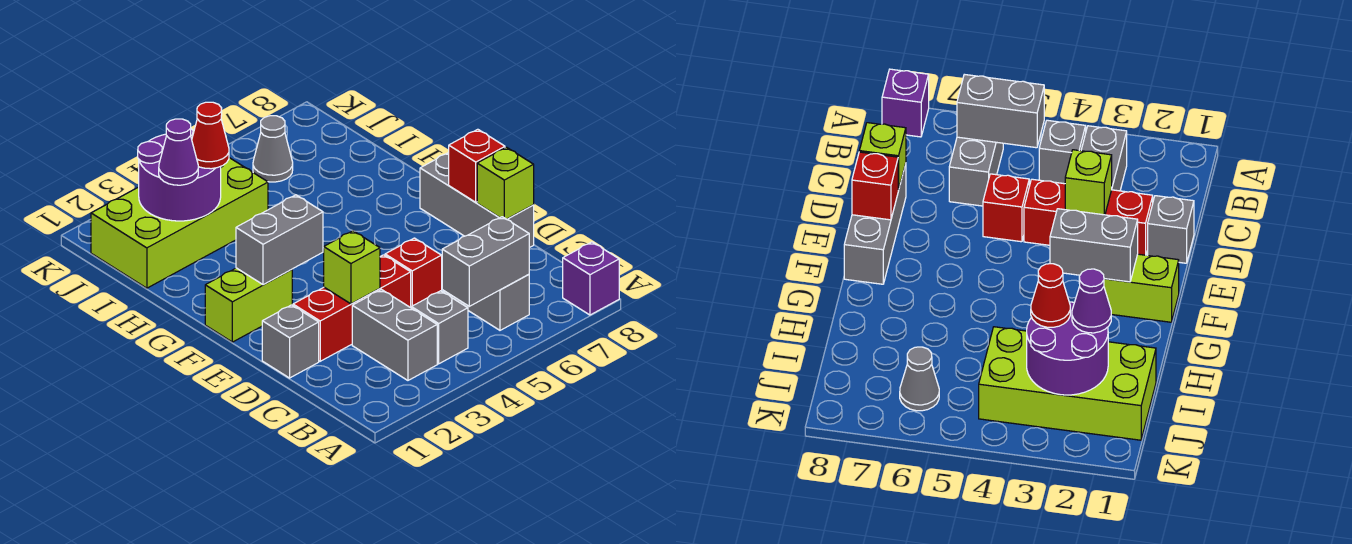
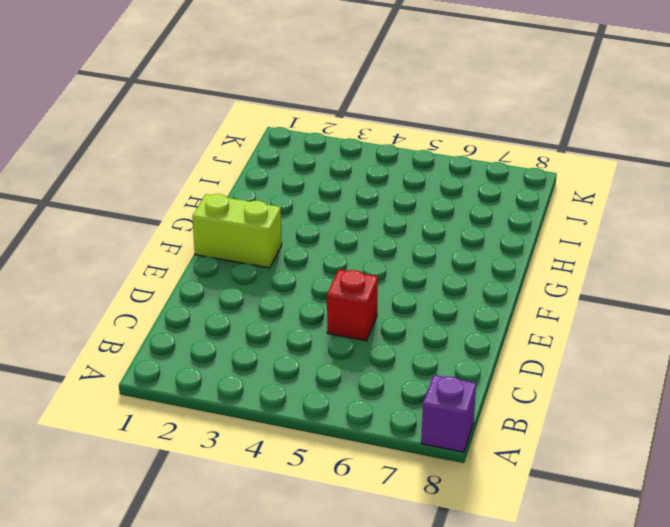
none -> grey brick B3:C3 level 1
none -> grey brick B4 level 1
none -> grey brick B6:C6 level 1

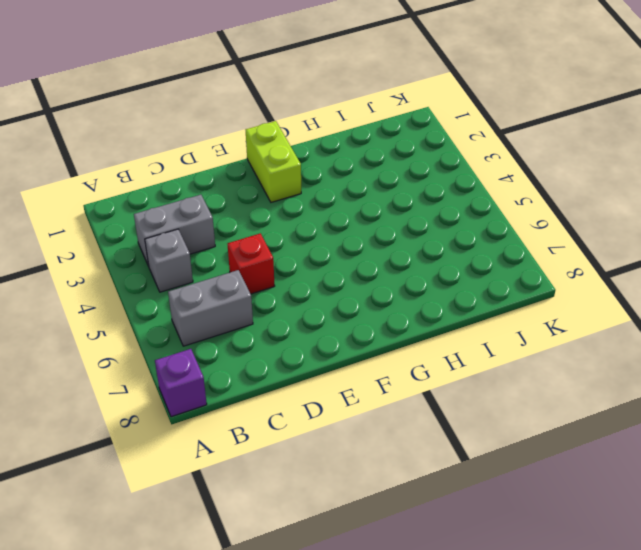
none -> grey brick D1 level 1
none -> red brick D2:D4 level 1
none -> grey brick D8:F8 level 1

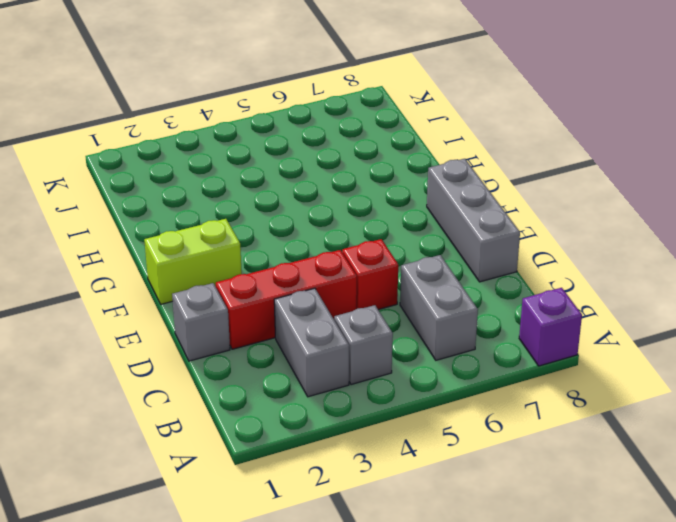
none -> lime brick I1:J4 level 1
none -> grey cone J6 level 1
none -> grey brick B5:B6 level 2

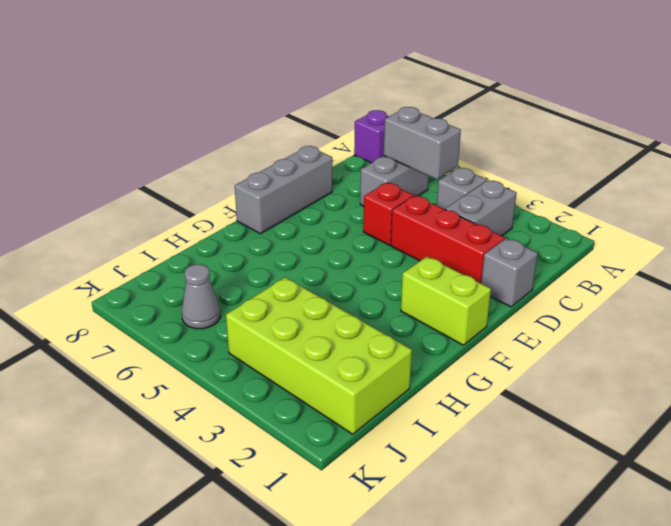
none -> lime brick D3 level 2
none -> lime brick D8 level 2
none -> red brick E8 level 2

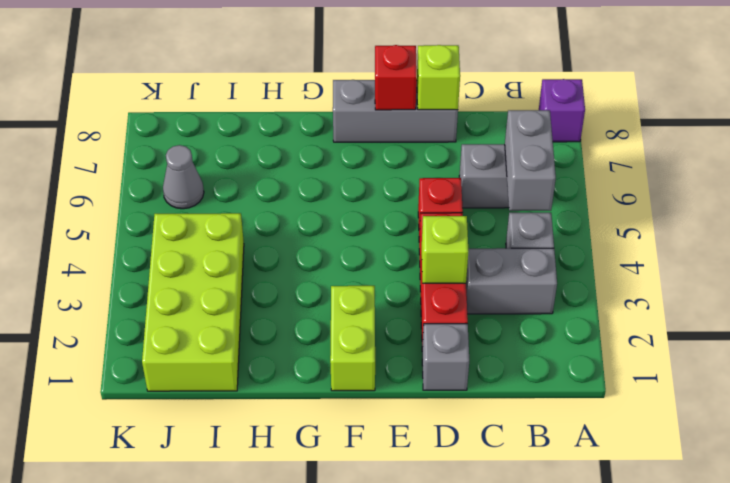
none -> grey brick F2:F3 level 2
none -> purple round brick I2:J3 level 2
none -> purple cone I2 level 3

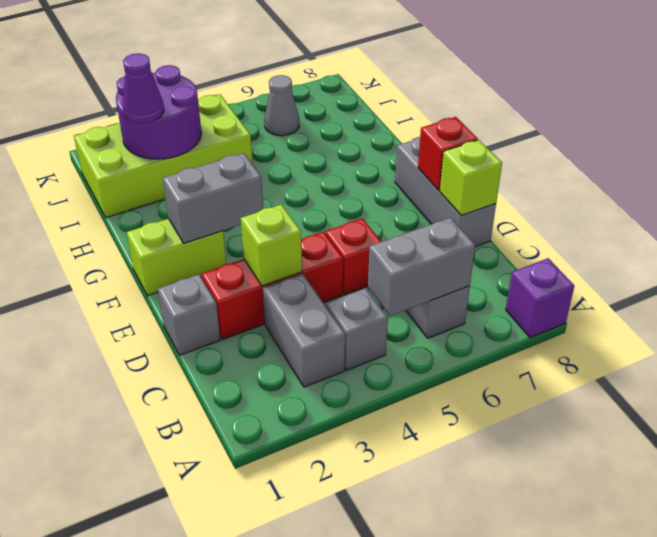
none -> red cone I3 level 3

